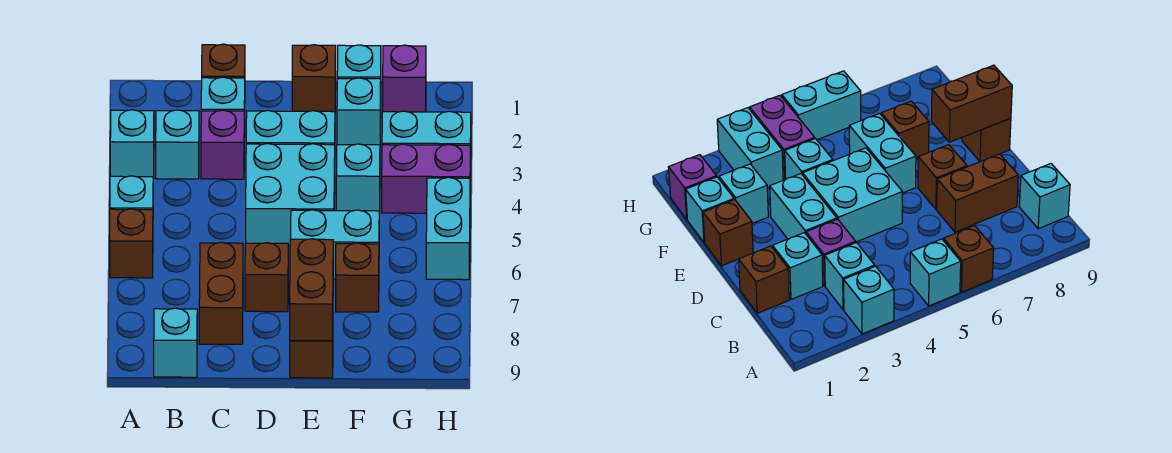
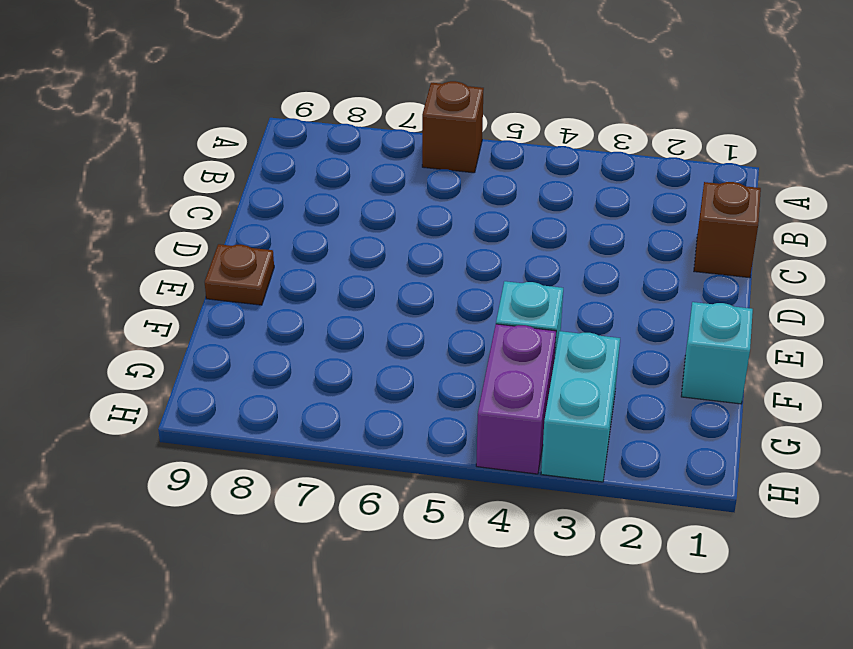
brown plate E9 level 1 -> brown brick E9 level 1
none -> cyan brick A3 level 1
none -> cyan brick A5 level 1
none -> cyan brick B3 level 1

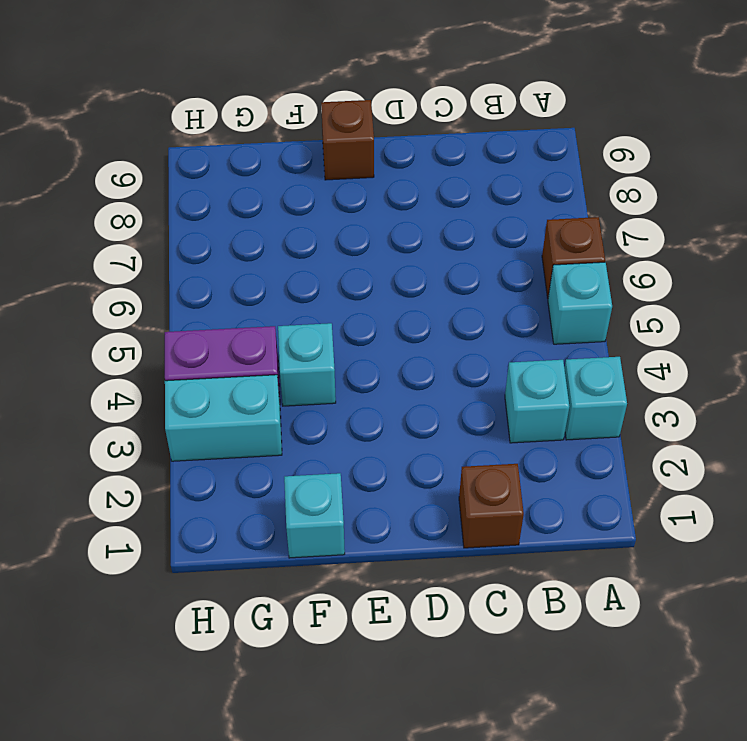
none -> cyan brick B9 level 1
none -> cyan brick C2 level 1
none -> purple brick C3 level 1

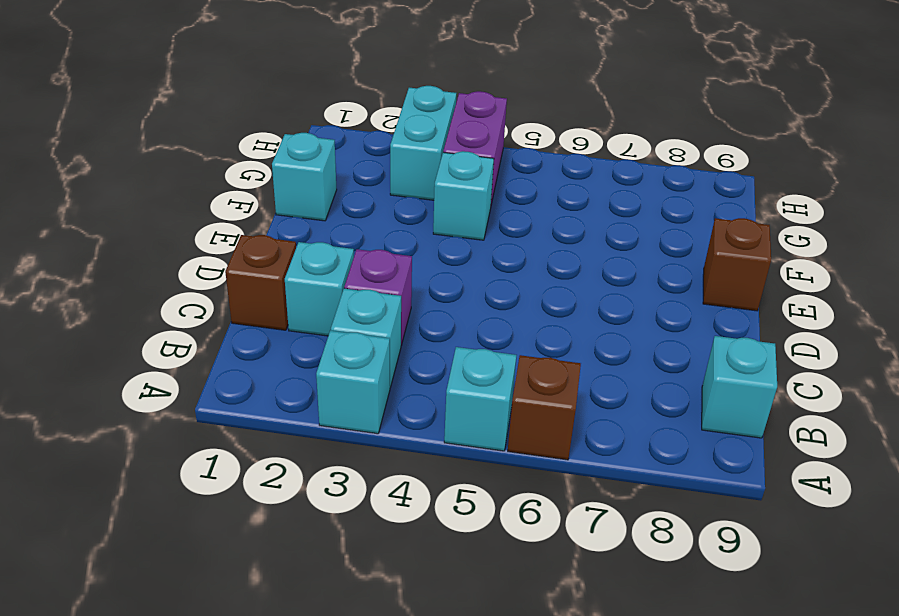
none -> brown brick C7:C8 level 1
none -> cyan brick D3:E3 level 1
none -> cyan brick D4:E5 level 1

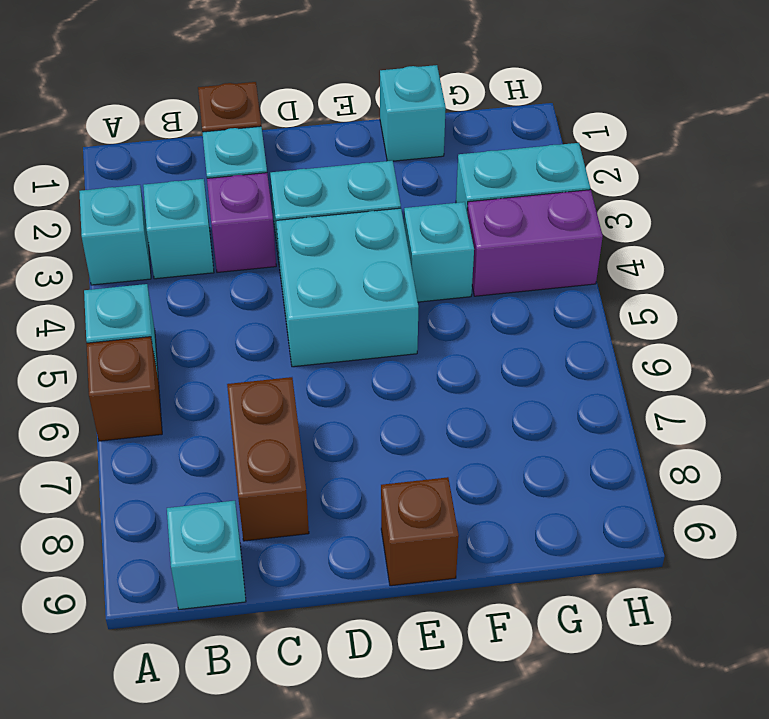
none -> brown brick D7 level 1
none -> brown brick E1 level 1
none -> cyan brick E6:F6 level 1

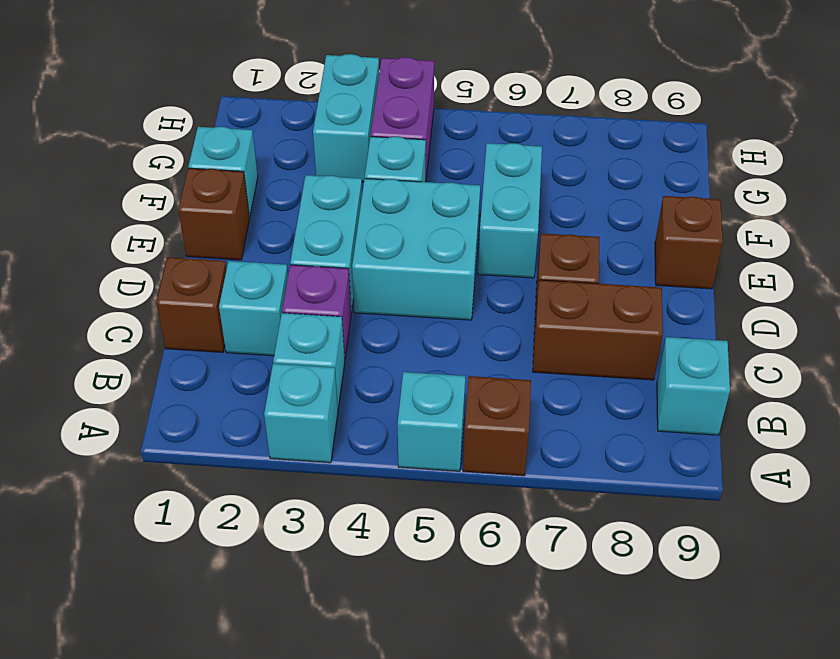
none -> cyan brick F2 level 1
none -> brown brick F7 level 1
none -> purple brick G1 level 1

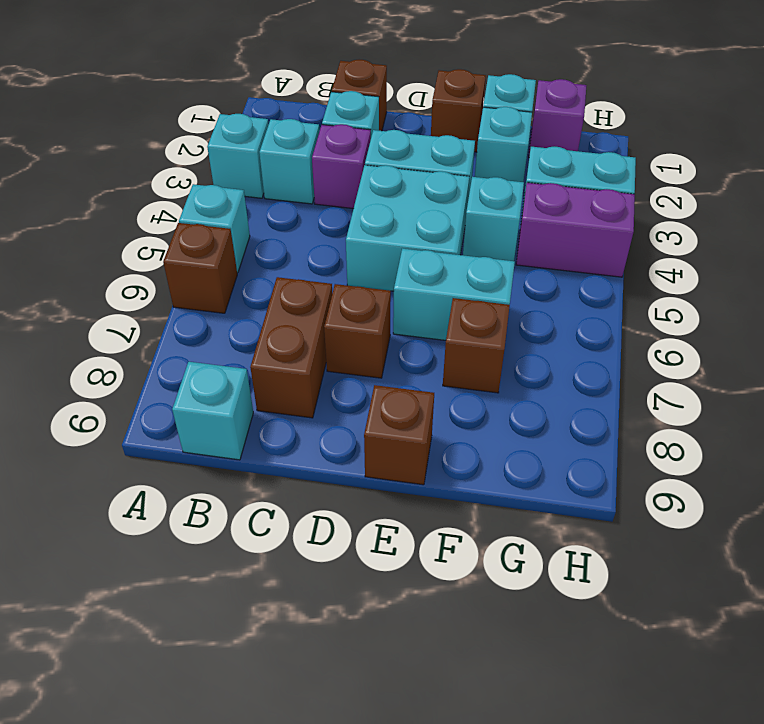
none -> cyan brick H5:H6 level 1
none -> brown brick E8:E9 level 2

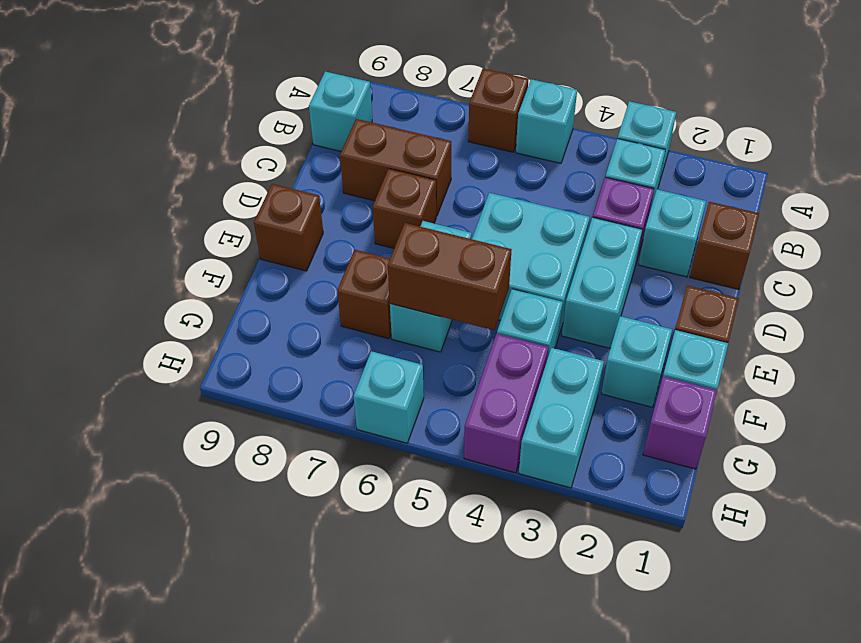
brown brick F5:F6 level 2 -> brown brick E8:E9 level 2
cyan brick H6 level 1 -> cyan brick H5:H6 level 1

